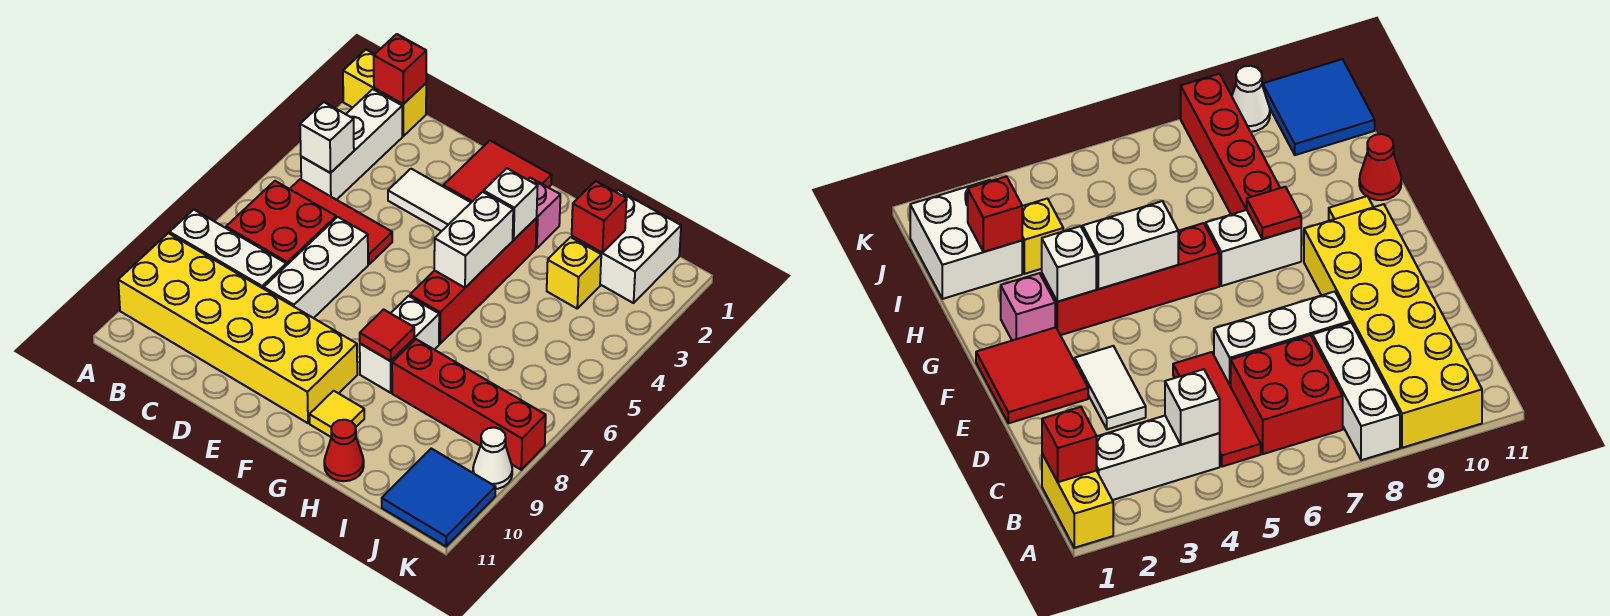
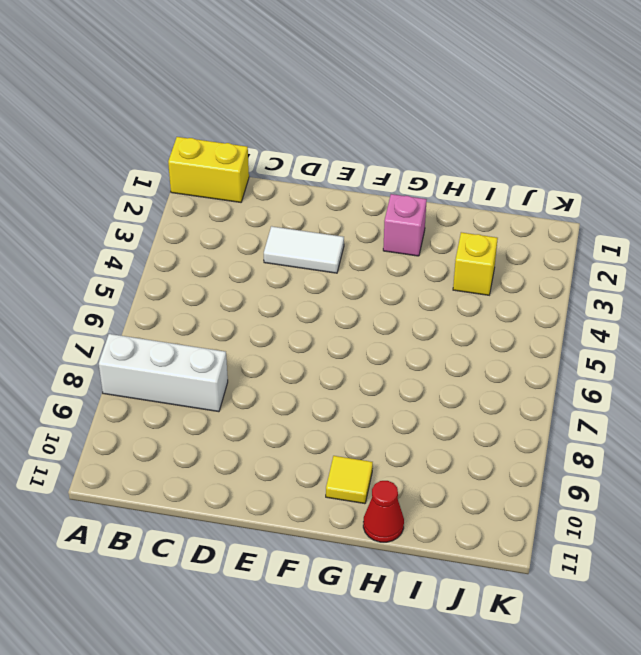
none -> yellow brick A9:F10 level 1
none -> white brick B2:B4 level 1
none -> red tile B5:D5 level 1

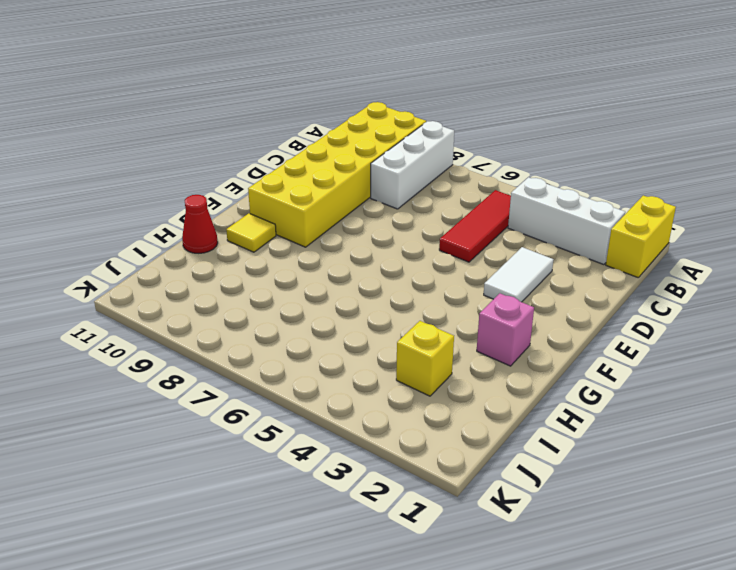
none -> red brick B6:C7 level 1
none -> white brick D6:D8 level 1
none -> red tile E1:F2 level 1

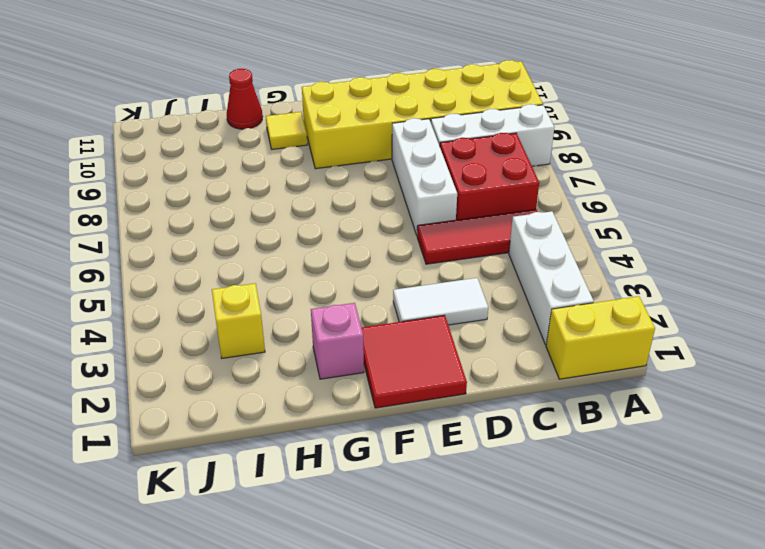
none -> red brick G3:G6 level 1
none -> white brick G7:G8 level 1
none -> red brick H8:K8 level 1

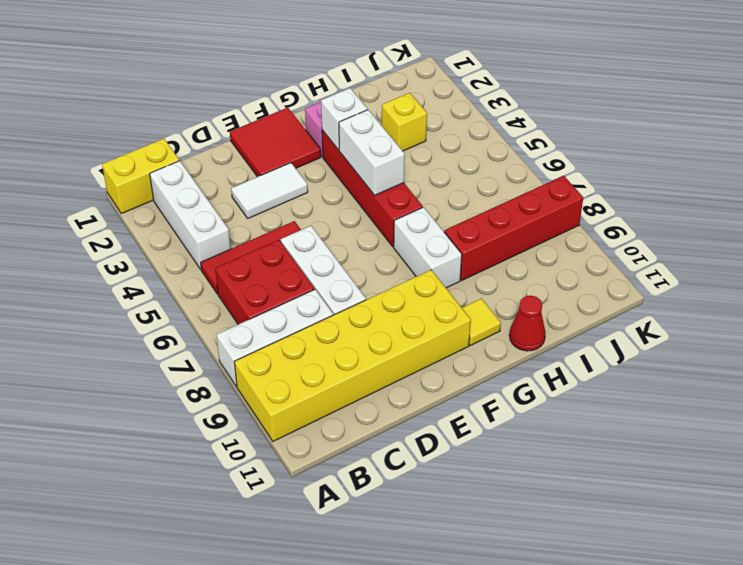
none -> white brick I1:J2 level 1
none -> blue tile J10:K11 level 1
none -> white cone K9 level 1

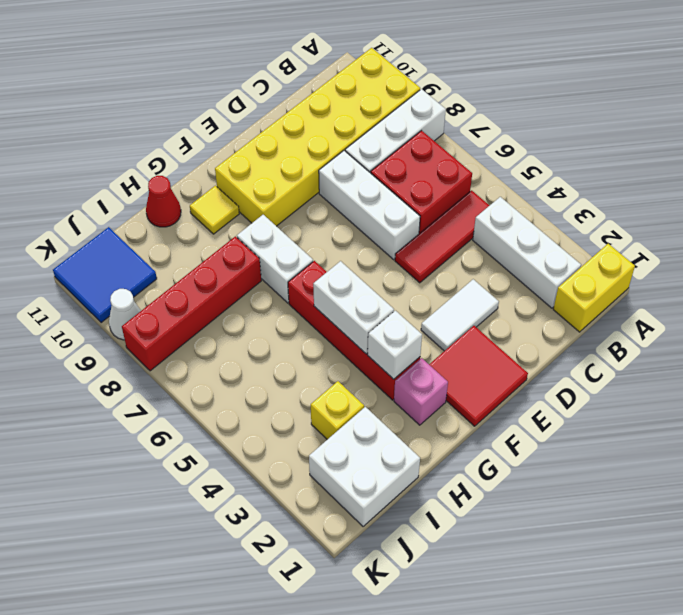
none -> red brick B1 level 2
none -> white brick B4 level 2
none -> red tile G8 level 2

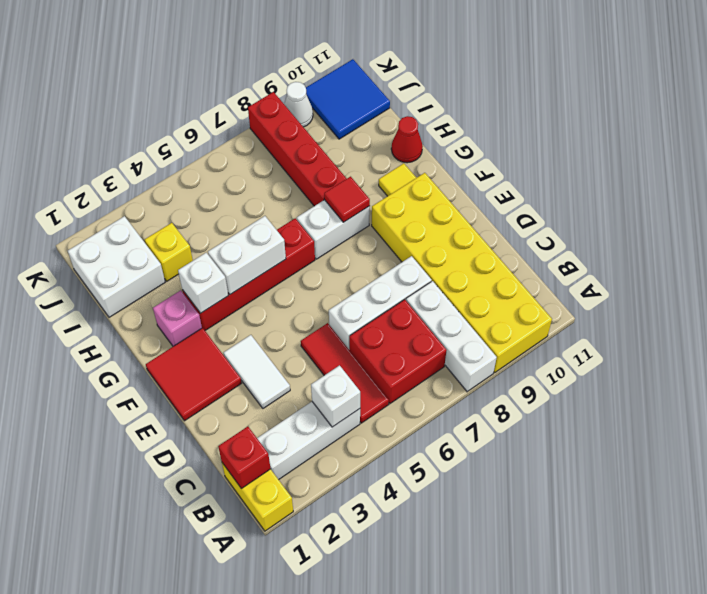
none -> red brick I2 level 2

